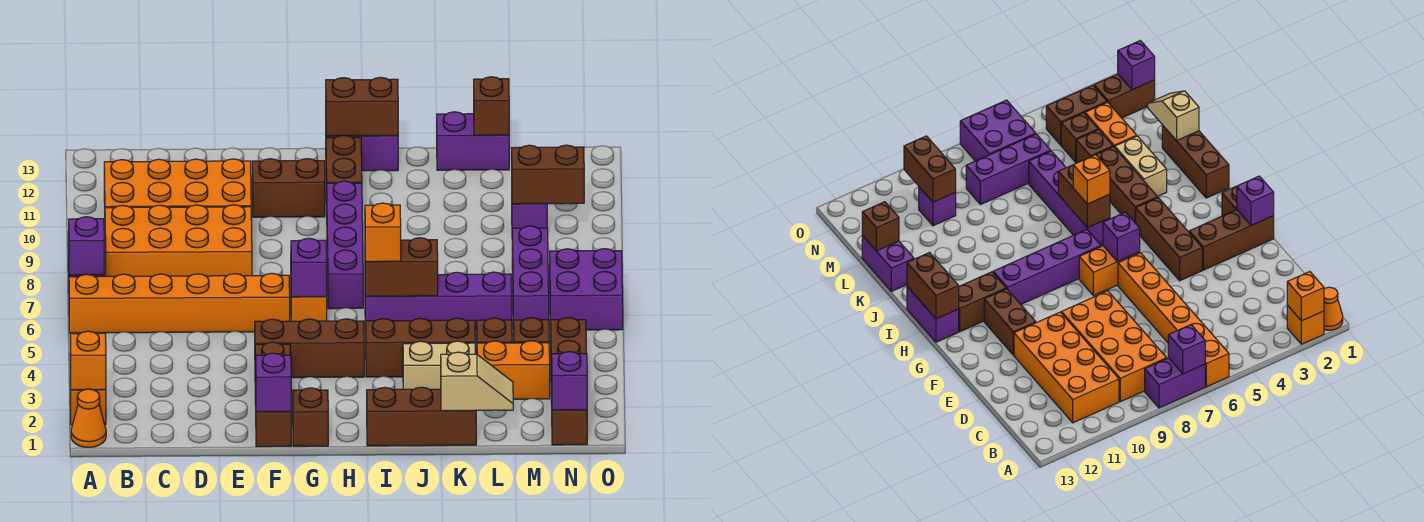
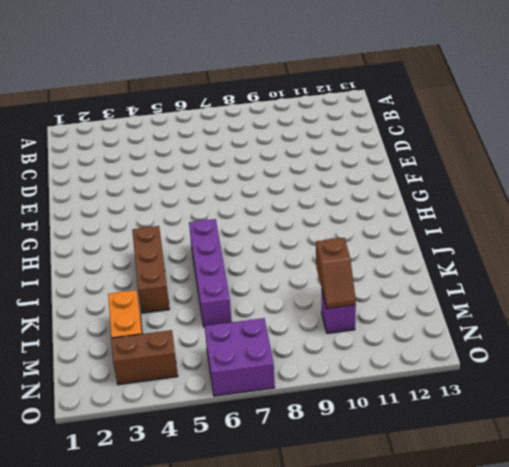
brown slope L10:M10 level 2 top L -> brown brick M10:N10 level 2
none -> orange cone A1 level 1
none -> orange brick A2 level 1
none -> orange brick A6:F6 level 1
none -> purple brick A7:A8 level 1

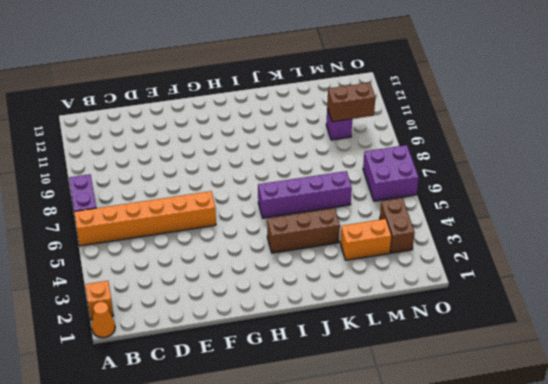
none -> orange brick B8:E9 level 1
none -> orange brick B10:E11 level 1
none -> brown brick F1:F3 level 1
none -> brown brick F4:H4 level 1

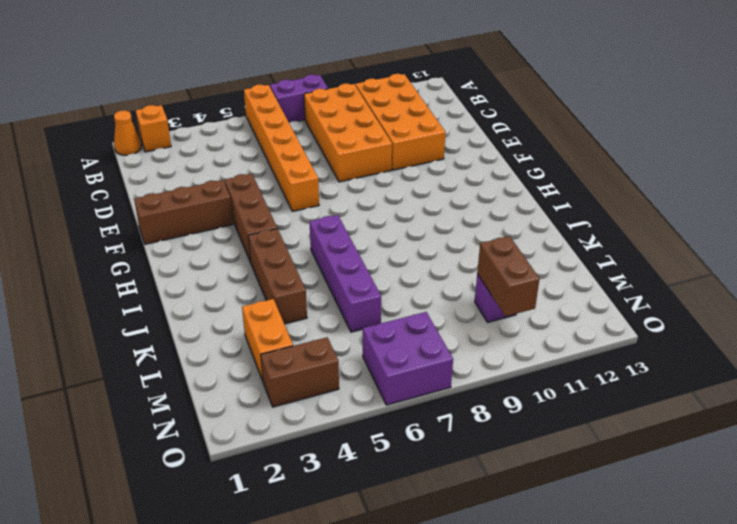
none -> brown brick F11:G11 level 1
none -> brown brick G1 level 1
none -> orange brick G6:G7 level 1
none -> purple brick H7:H10 level 1

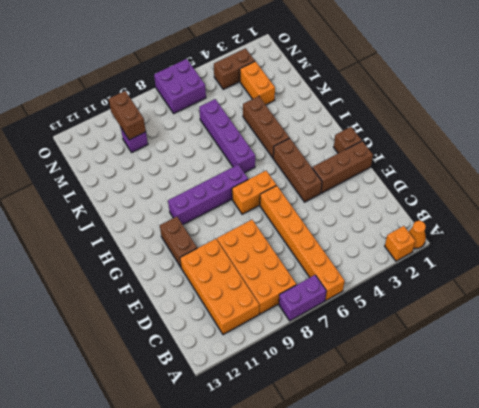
none -> brown brick H11:H12 level 1
none -> purple brick H13:I13 level 1
none -> brown brick I1:K1 level 1
none -> tan brick J3:K3 level 1

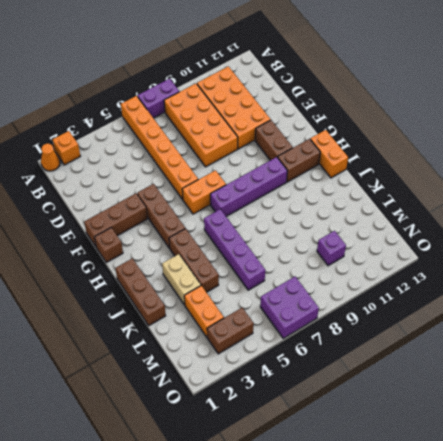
orange brick H13:I13 level 1 -> purple brick H13:I13 level 1
none -> purple brick K13:L13 level 1
none -> brown brick L4 level 1
none -> brown brick M4 level 1
none -> purple brick M6:M8 level 1

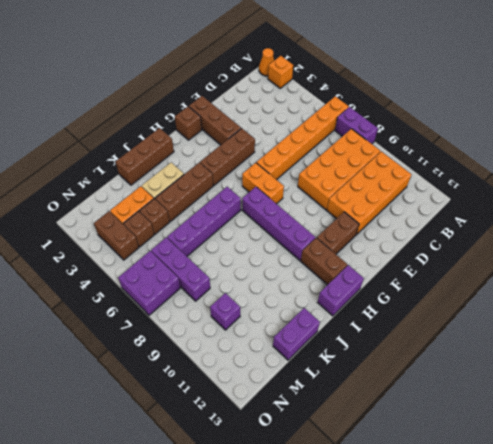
none -> brown brick N1:N2 level 1
none -> orange brick A2 level 2
none -> purple brick A7 level 2
none -> purple brick F1 level 2

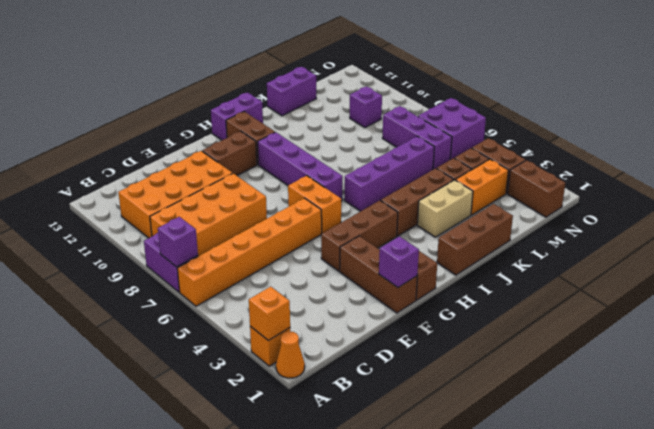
none -> purple brick G6 level 2
none -> brown brick H13:I13 level 2
none -> brown brick I6:J6 level 2
none -> tan slope K1:L1 level 2 top K

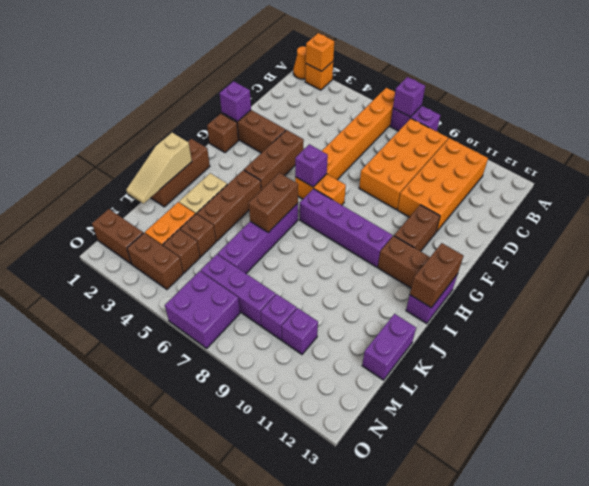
tan slope J1:L1 level 2 top J -> tan slope K1:L1 level 2 top K
purple brick M9 level 1 -> purple brick N1 level 2
none -> brown brick L13 level 2
none -> brown brick M10:N10 level 2
none -> orange brick I6 level 3

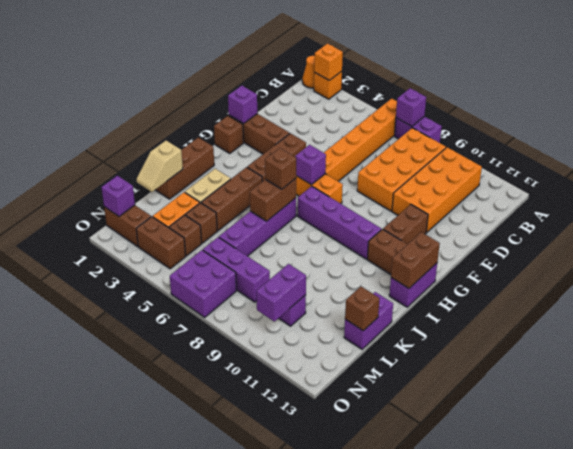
brown brick I6 level 3 -> orange brick I6 level 3
purple brick M10:N10 level 2 -> brown brick M10:N10 level 2

